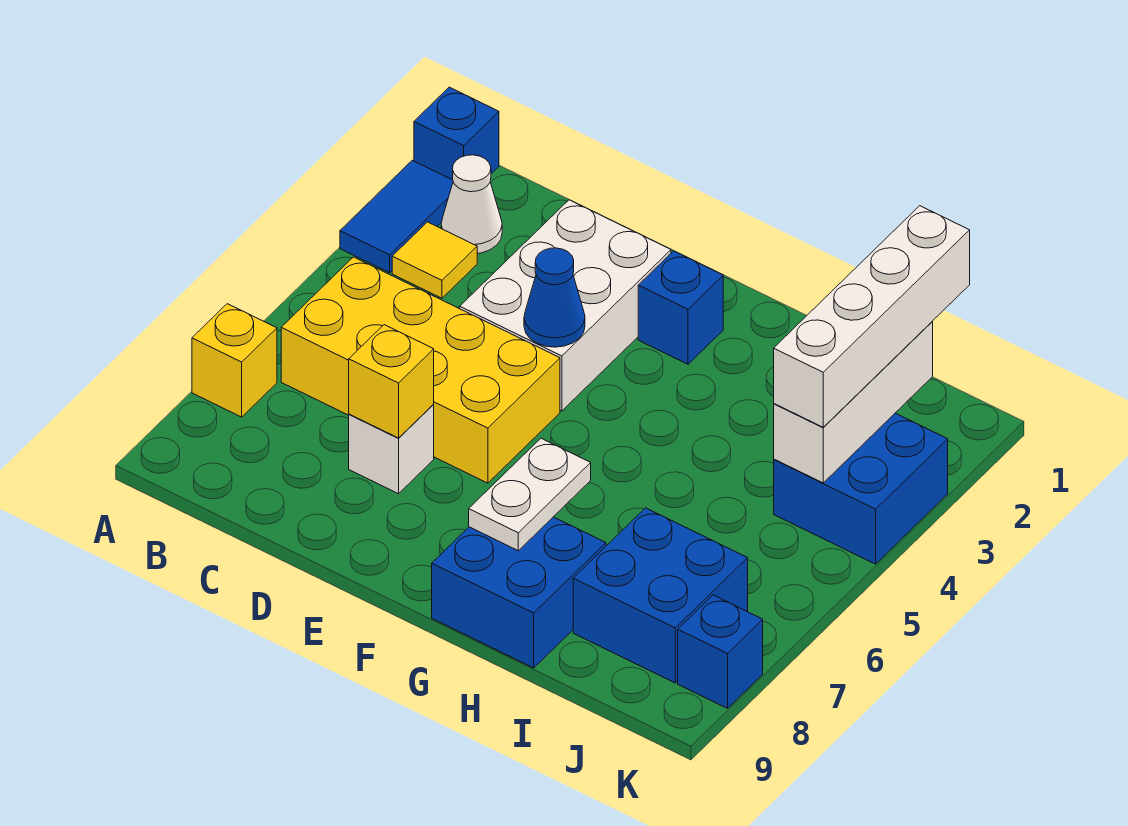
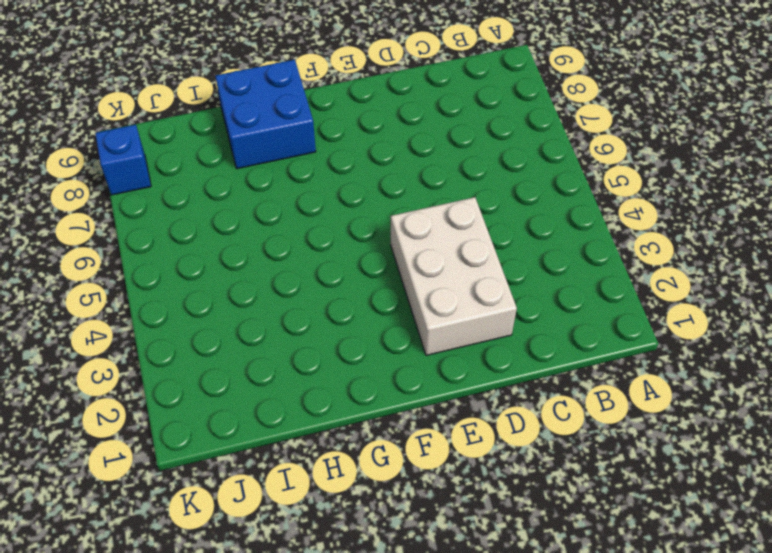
none -> blue brick A1 level 1
none -> blue tile A2:A3 level 1
none -> yellow brick A7 level 1

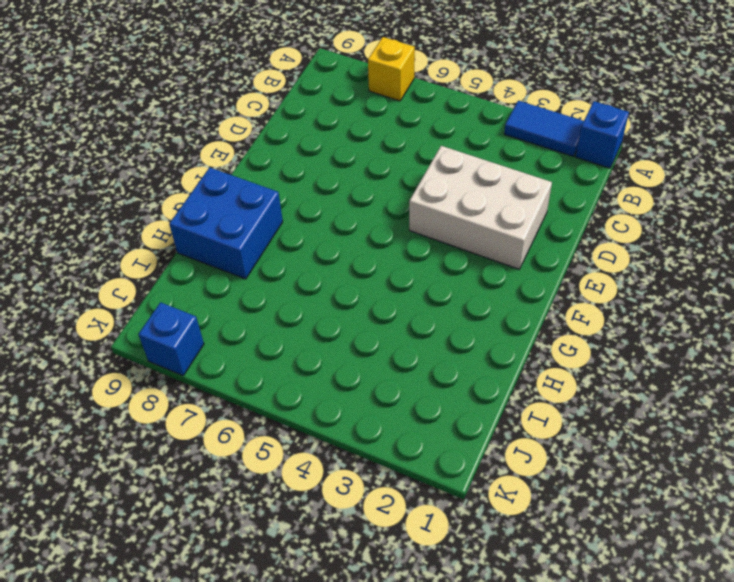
none -> white cone B2 level 1
none -> yellow tile B3 level 1
none -> yellow brick B5:E6 level 1

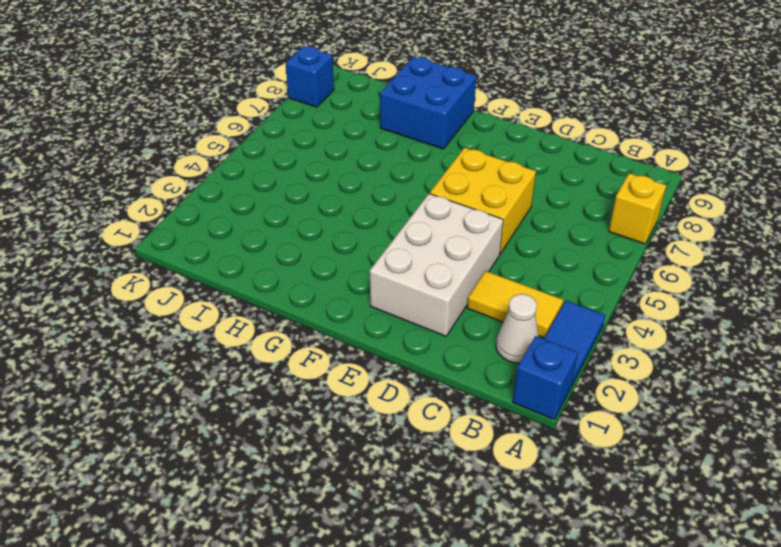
yellow tile B3:C3 level 1 -> yellow tile B3 level 1
yellow brick D5:E6 level 1 -> yellow brick B5:E6 level 1
none -> white brick D7 level 1
none -> blue brick F2 level 1
none -> blue brick I7:J8 level 1

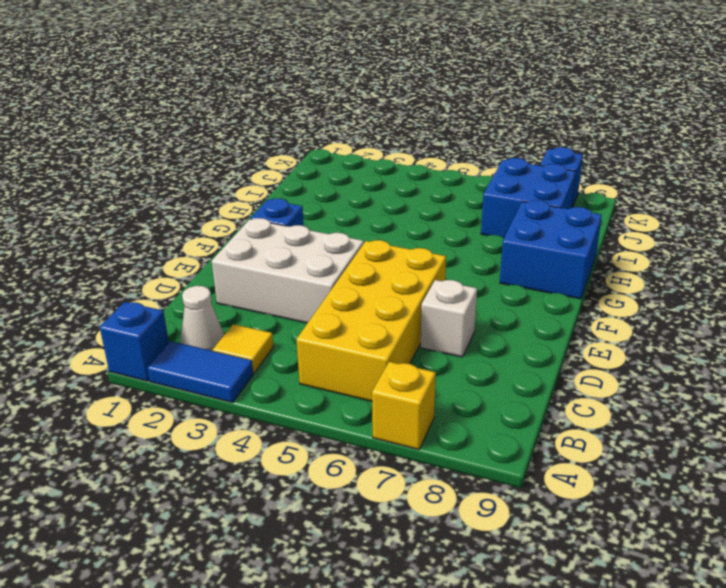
none -> blue brick J3:K4 level 1
none -> yellow brick D7 level 2
none -> blue cone E4 level 2

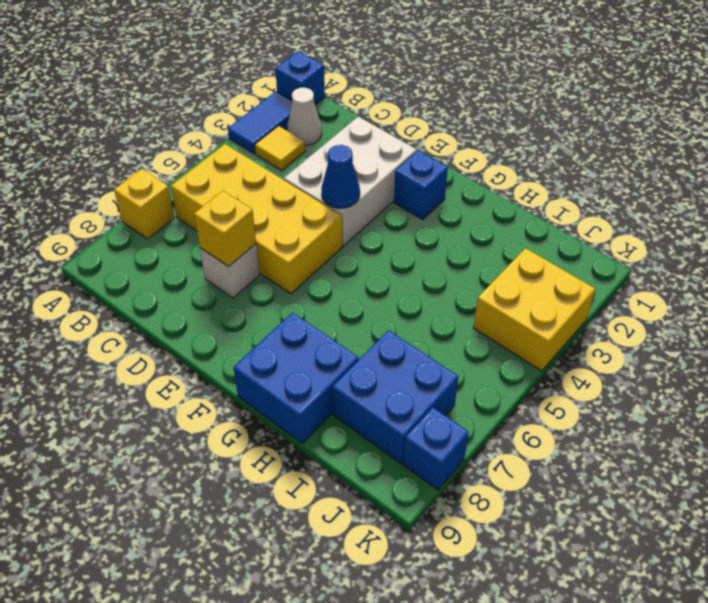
yellow brick J3:K4 level 1 -> blue brick J3:K4 level 1
none -> white plate G7:G8 level 2
none -> white brick J2:J4 level 2
none -> white brick J1:J4 level 3

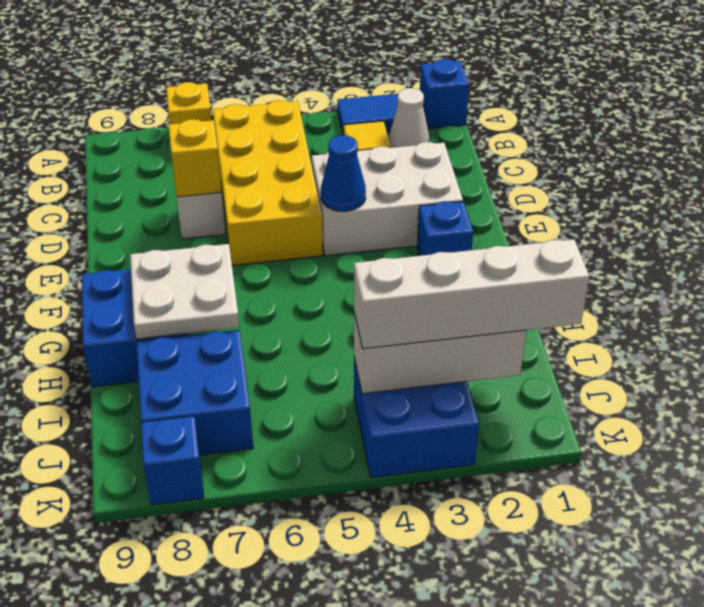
white plate G7:H8 level 2 -> white plate G7:G8 level 2

